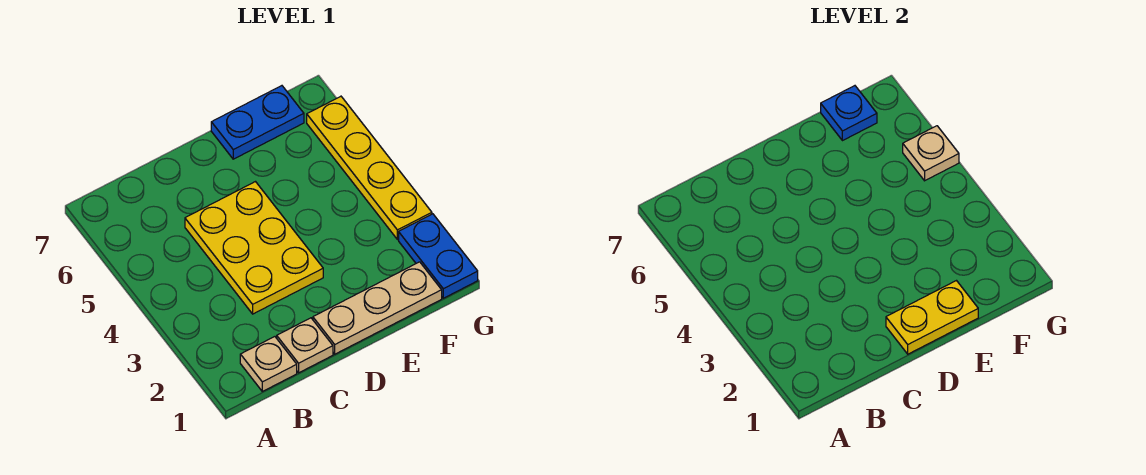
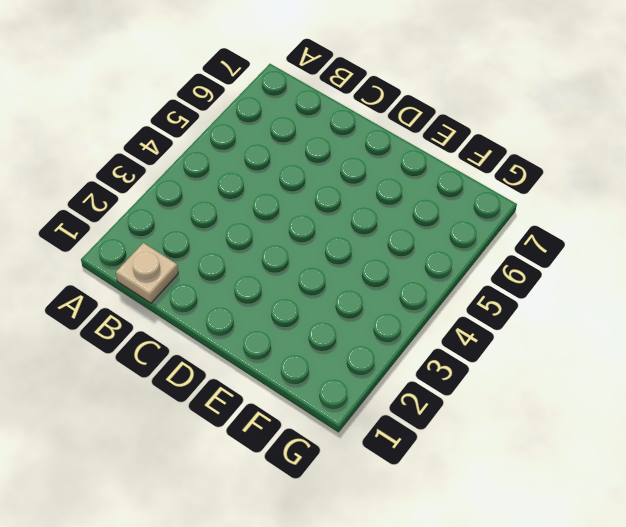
none -> tan plate C1 level 1
none -> yellow plate C3:D5 level 1

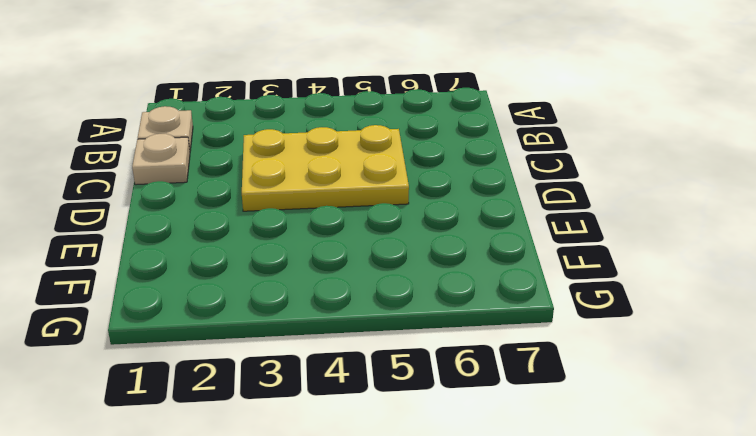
none -> tan plate D1:F1 level 1
none -> blue plate E7:F7 level 1

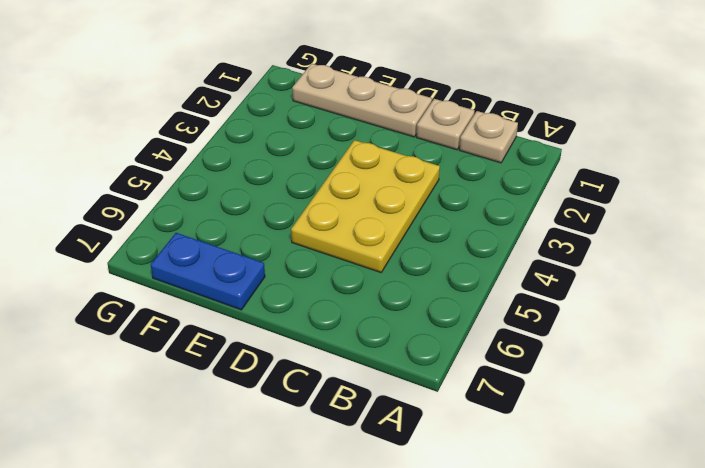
none -> blue plate G1:G2 level 1
none -> yellow plate G3:G6 level 1

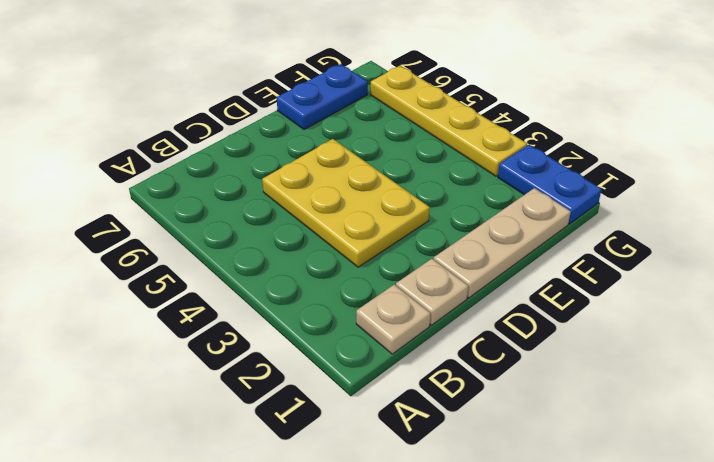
none -> yellow plate D1:E1 level 2
none -> blue plate F7 level 2

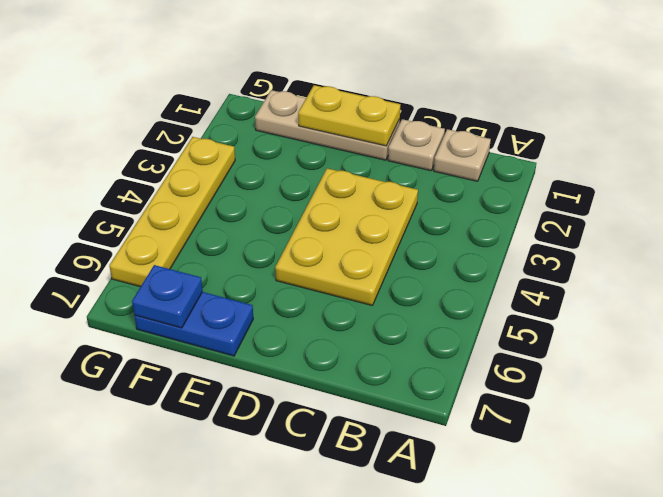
none -> blue plate G1:G2 level 1
none -> tan plate G5 level 2

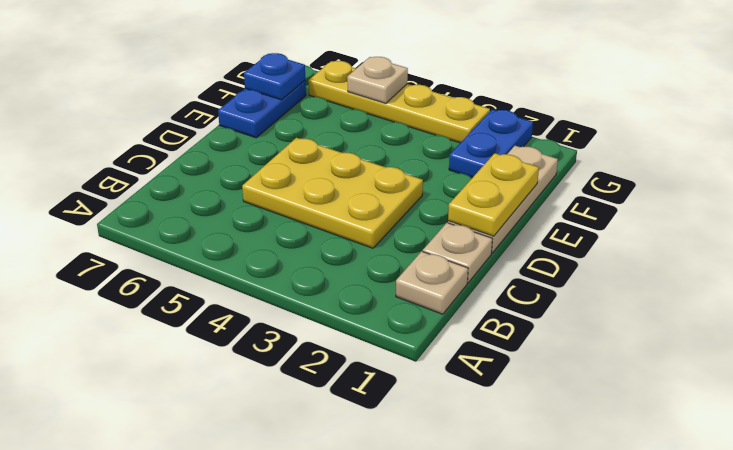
blue plate F2:G2 level 1 -> blue plate G1:G2 level 1

